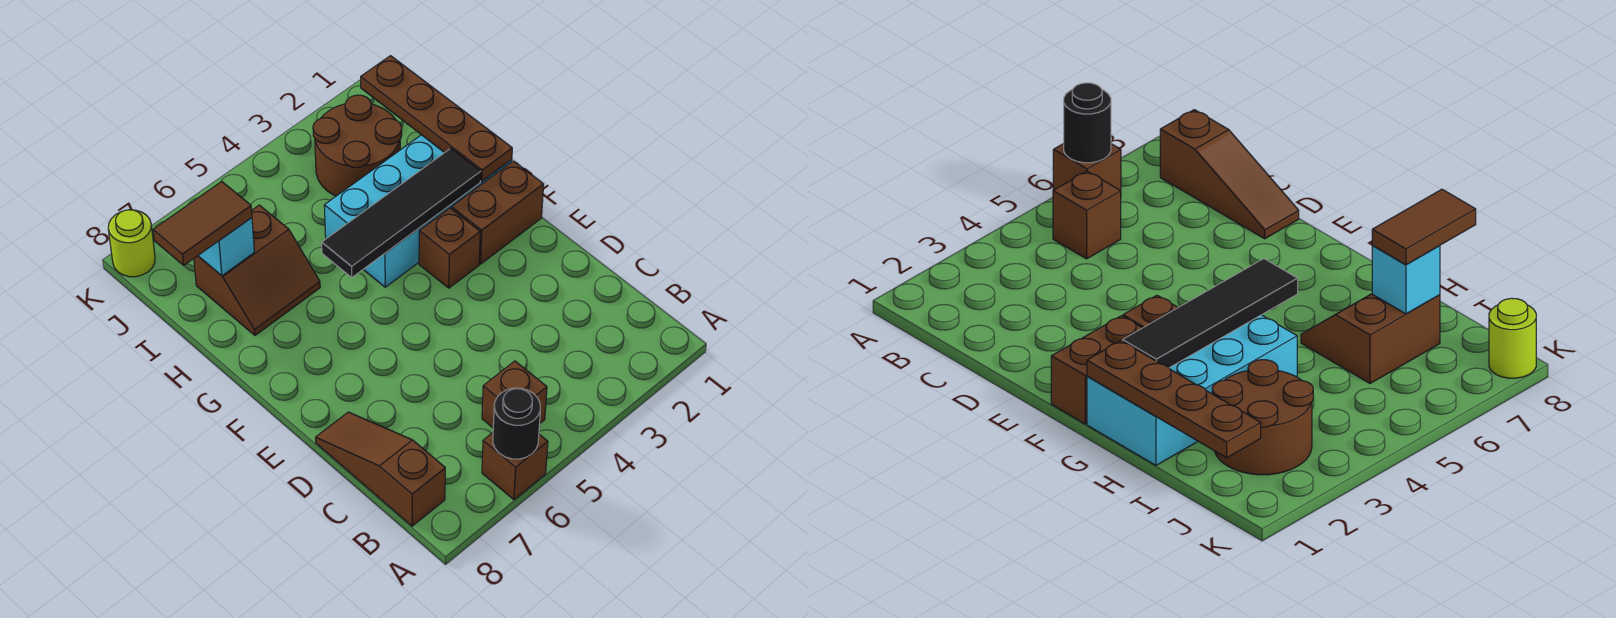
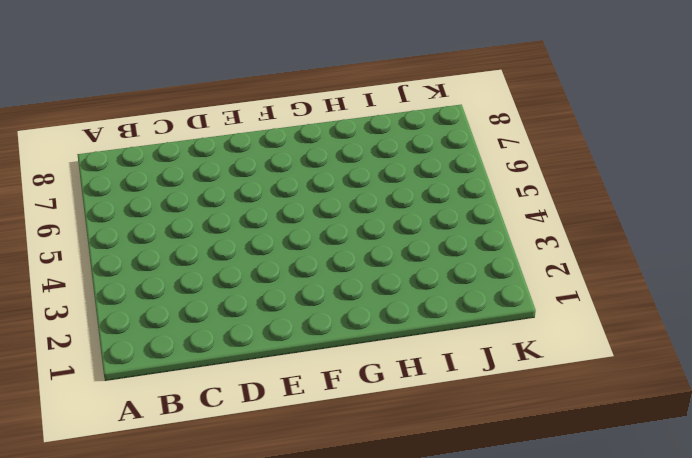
none -> brown brick A6 level 1
none -> brown brick B5 level 1
none -> brown slope B8:D8 level 1 top B

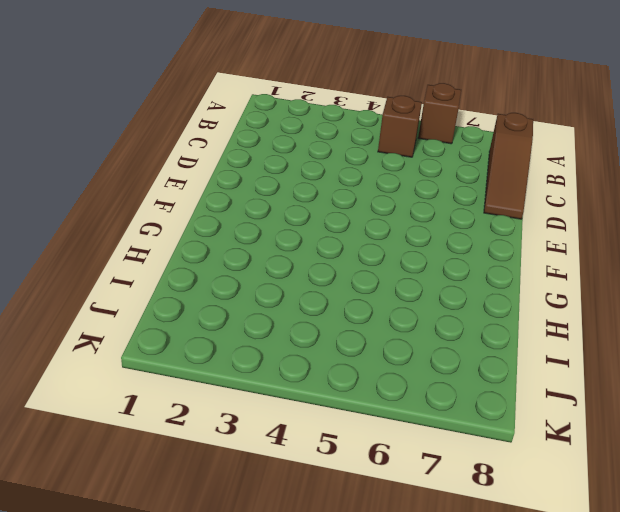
none -> brown brick F1:F2 level 1
none -> brown brick F3 level 1
none -> cyan brick G1:H4 level 1

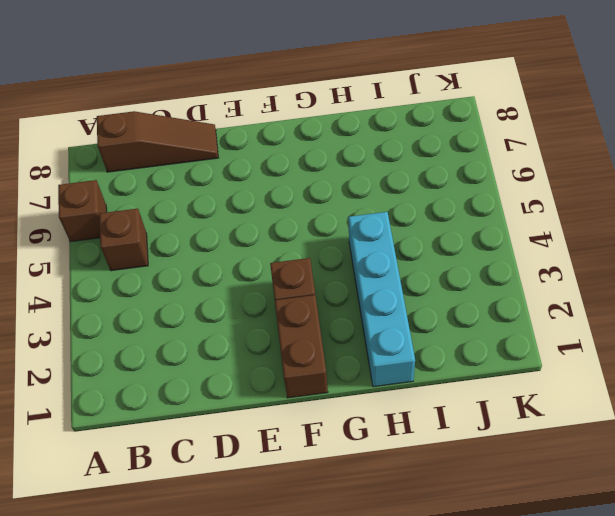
cyan brick H1:H4 level 1 -> cyan brick G1:H4 level 1
none -> brown slope H6:I7 level 1 top I
none -> brown round brick I2:J3 level 1
none -> lime round brick K8 level 1

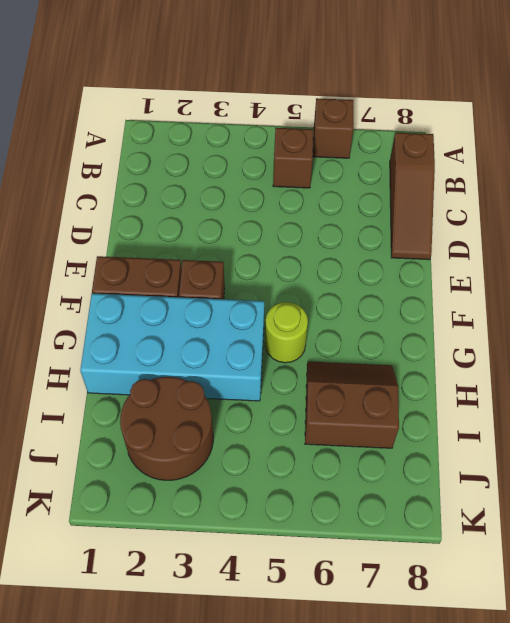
lime round brick G5 level 1 -> lime round brick K8 level 1
none -> black round brick A6 level 2
none -> brown plate G1:J1 level 2
none -> black tile G2:G5 level 2

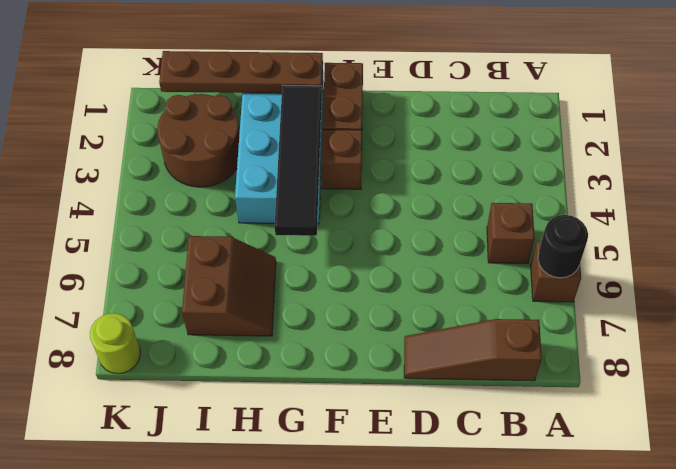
none -> cyan brick I7 level 2
none -> brown tile I7:I8 level 3

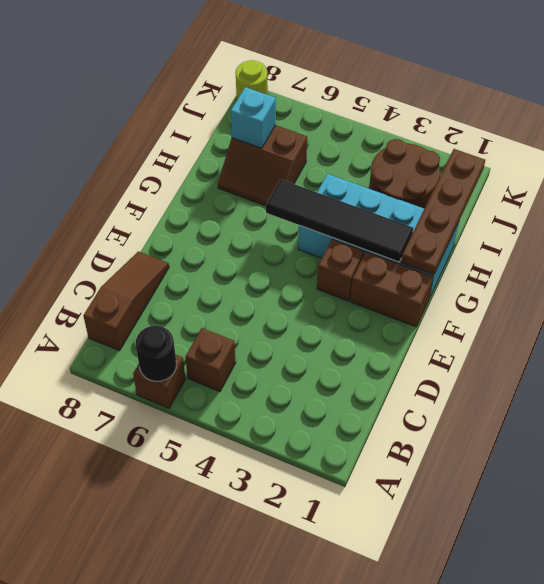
none -> brown tile I7:I8 level 3

